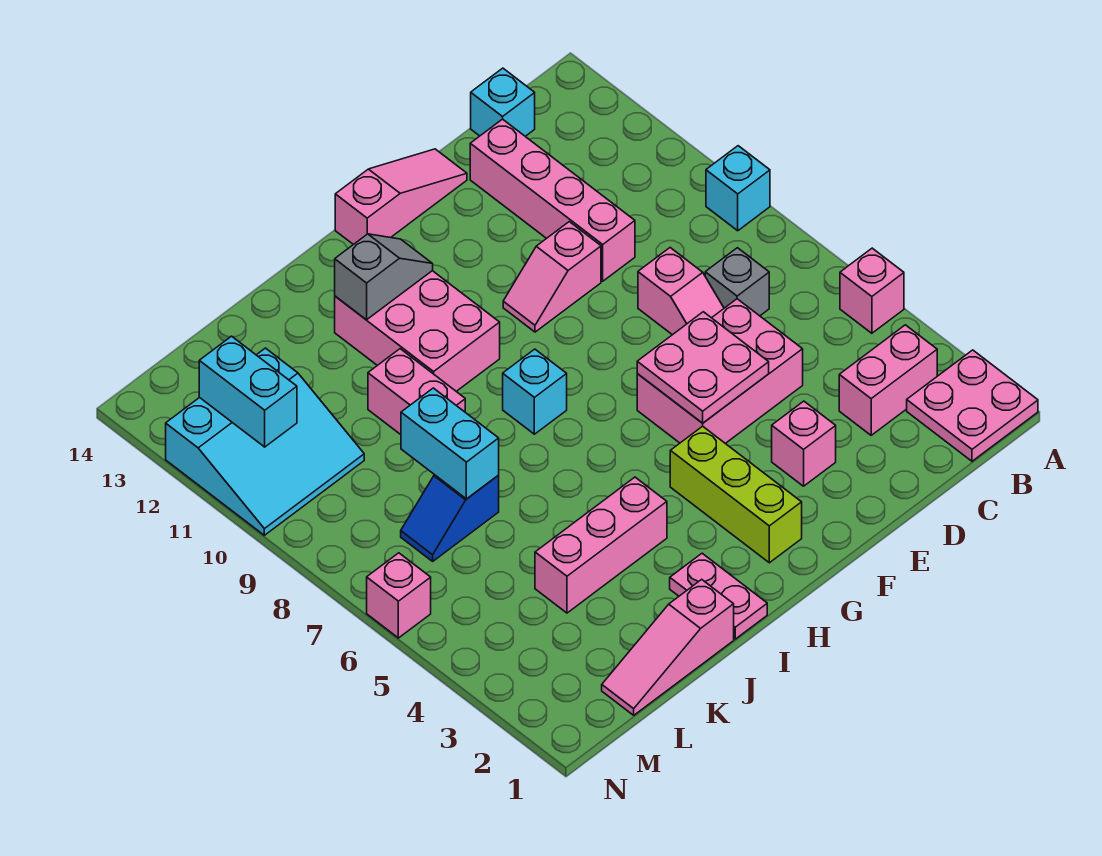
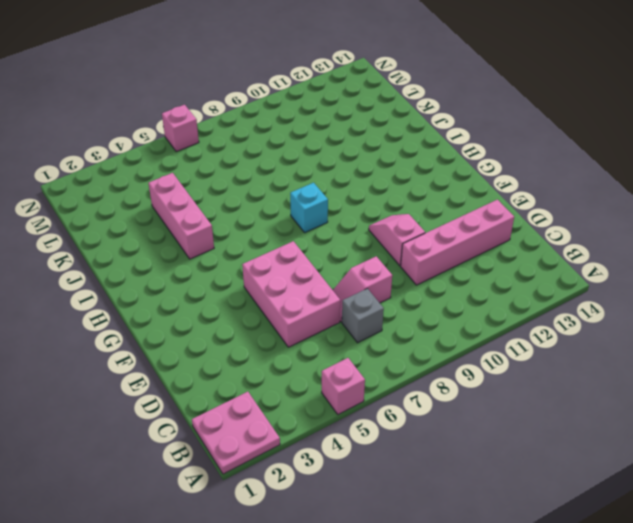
none -> cyan brick A9 level 1
none -> pink brick B3:C3 level 1
none -> cyan brick C14 level 1

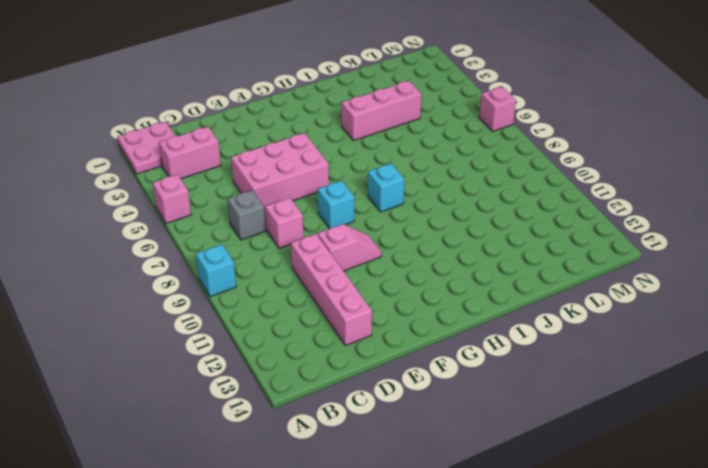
cyan brick F8 level 1 -> cyan brick C14 level 1
none -> pink brick E3 level 1
none -> pink slope E14:G14 level 1 top G
none -> lime brick G2:G4 level 1

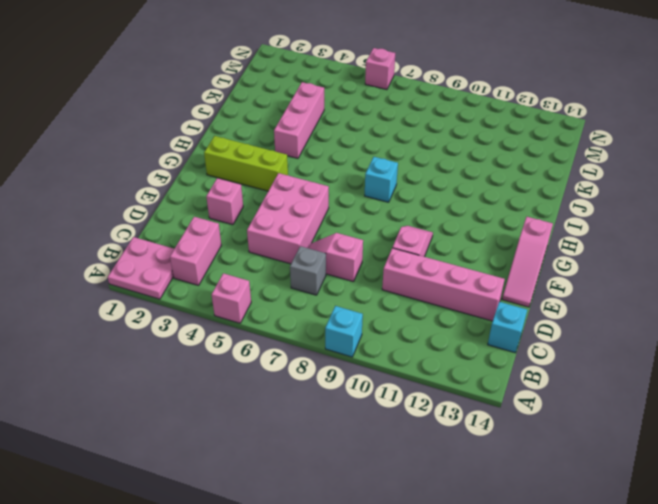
none -> pink brick H10:I12 level 1
none -> pink plate I1:I2 level 1
none -> pink slope J1:L1 level 1 top J

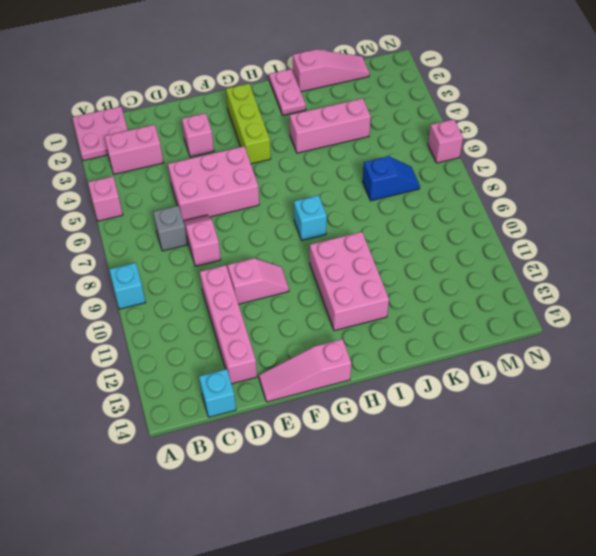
none -> pink brick J9:J10 level 1
none -> cyan slope L10:N12 level 1 top 12
none -> pink plate E5:F6 level 2

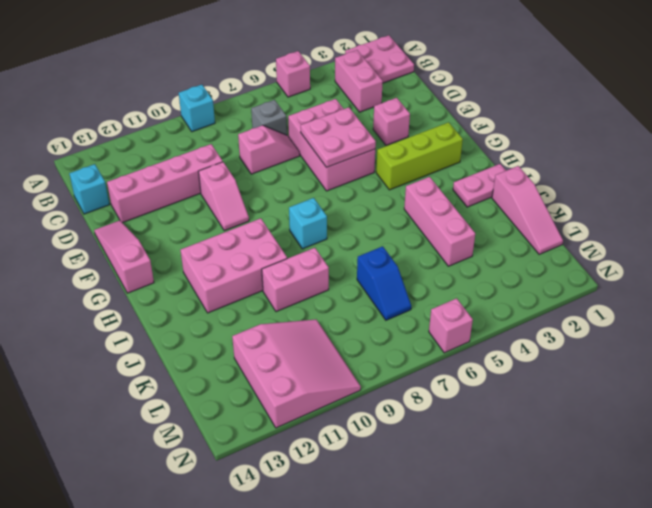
pink slope L10:N12 level 1 top 12 -> cyan slope L10:N12 level 1 top 12
none -> grey slope H12:I12 level 2 top I
none -> cyan brick K7:K8 level 2
none -> cyan brick M11:M12 level 2

